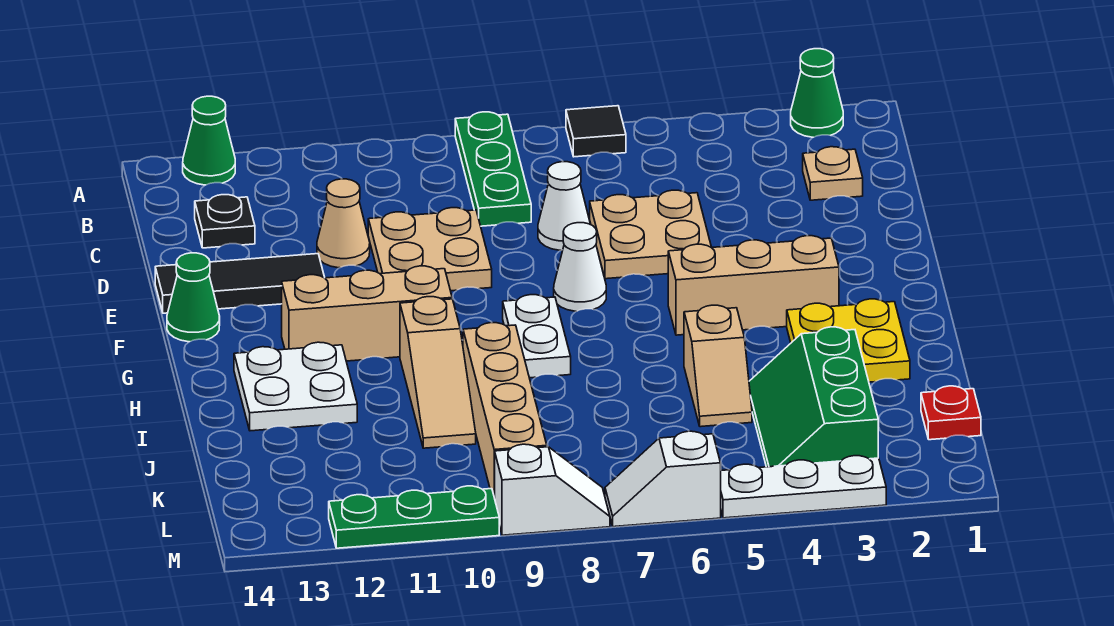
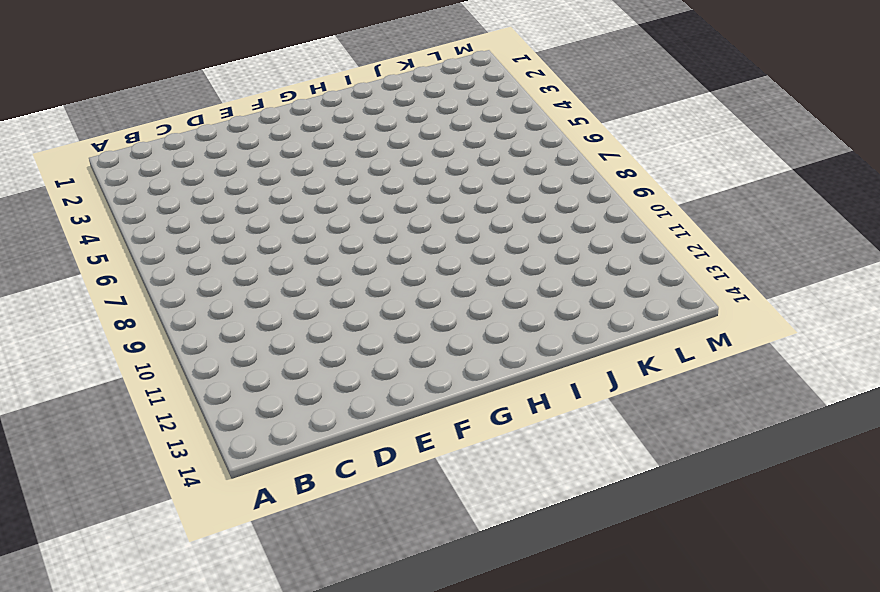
none -> green cone A2 level 1
none -> black tile A6 level 1
none -> green plate A8:C8 level 1

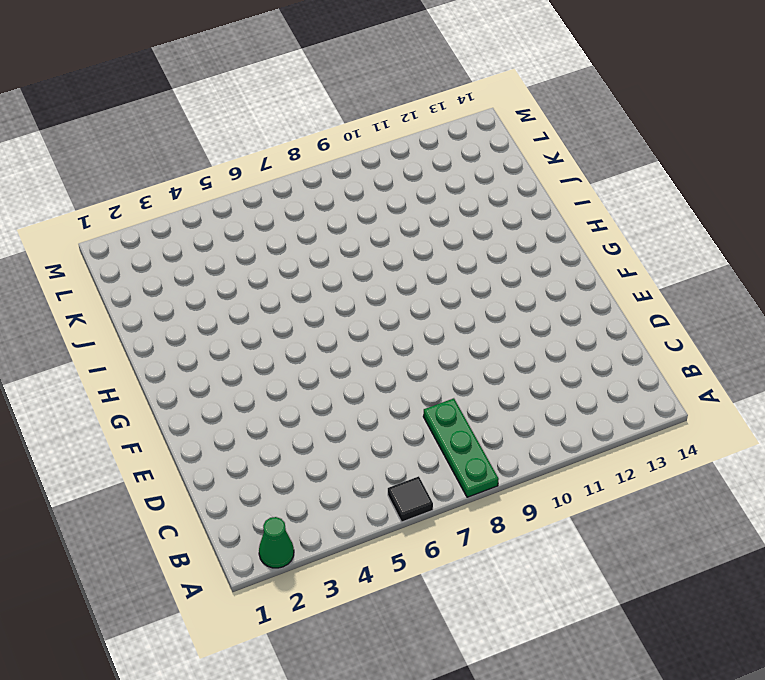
none -> green cone A13 level 1
none -> tan plate C2 level 1
none -> black plate C13 level 1

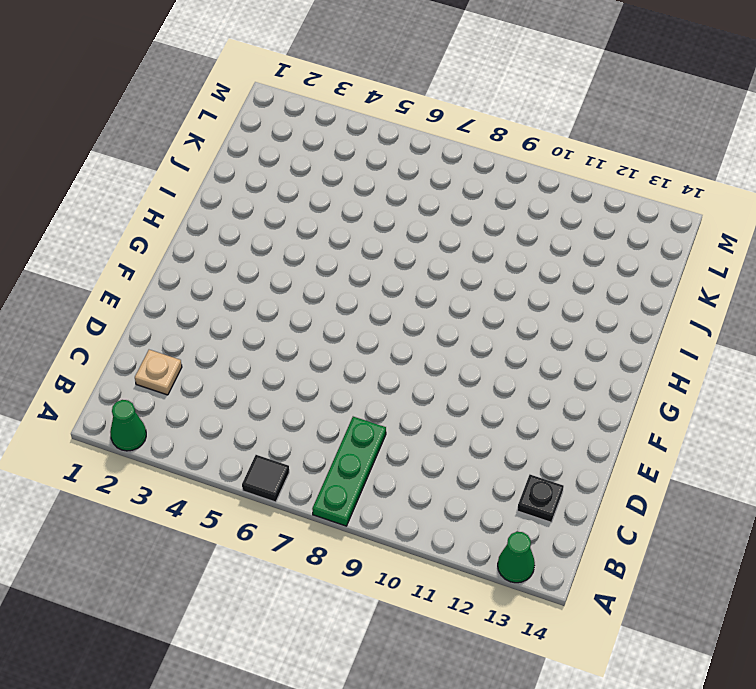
none -> tan plate D5:E6 level 1
none -> white cone D7 level 1
none -> tan plate D9:E10 level 1

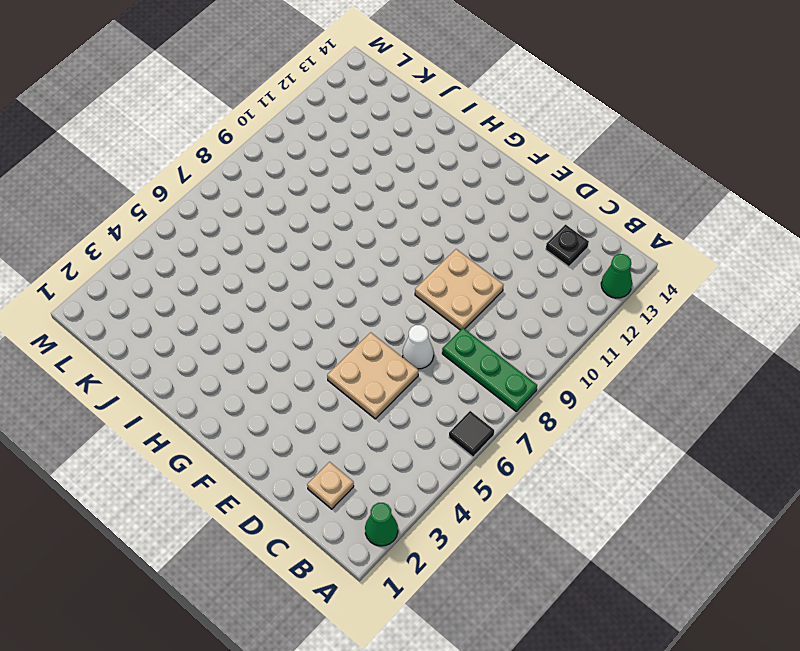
none -> tan cone D11 level 1
none -> black tile E12:E14 level 1
none -> white cone F7 level 1

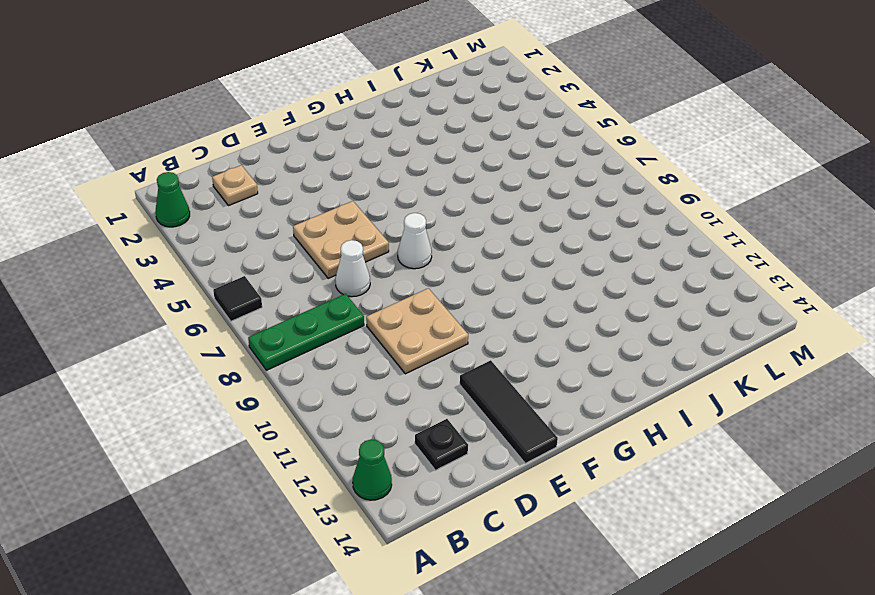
none -> tan cone D11 level 1
none -> green cone F14 level 1
none -> tan brick G3:G5 level 1

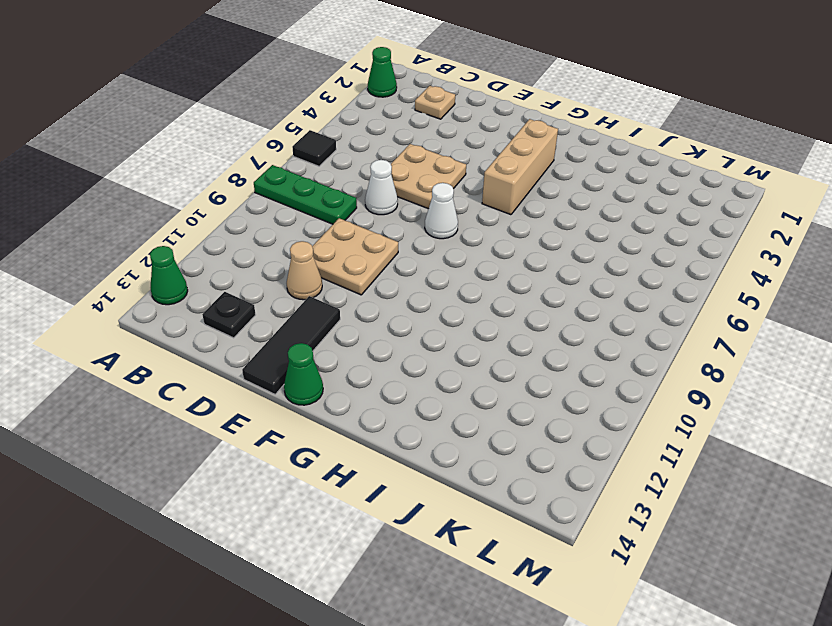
none -> white plate G8:H8 level 1
none -> tan brick G10:G12 level 1
none -> yellow plate H2:I3 level 1

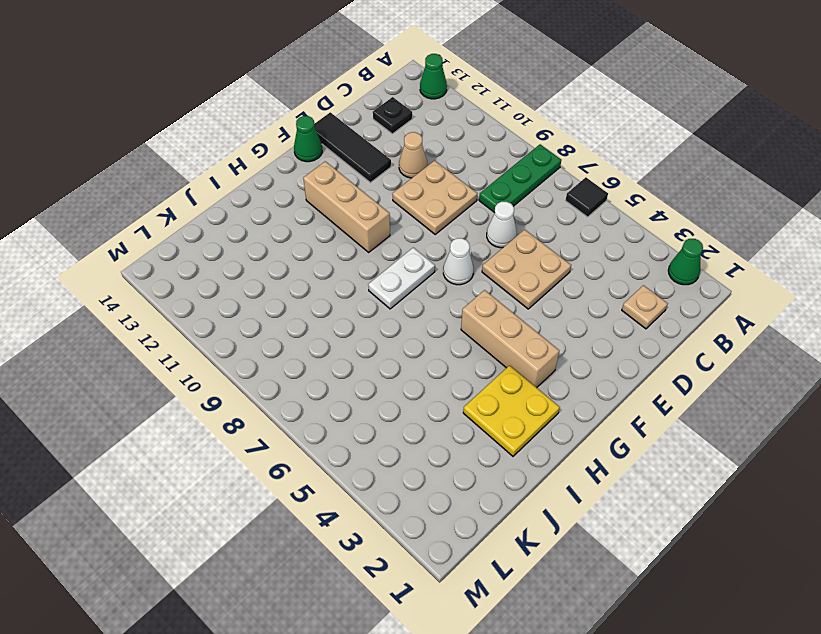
none -> tan slope H10:J10 level 1 top H
none -> white plate H12:I13 level 1
none -> tan slope I5:J5 level 1 top I

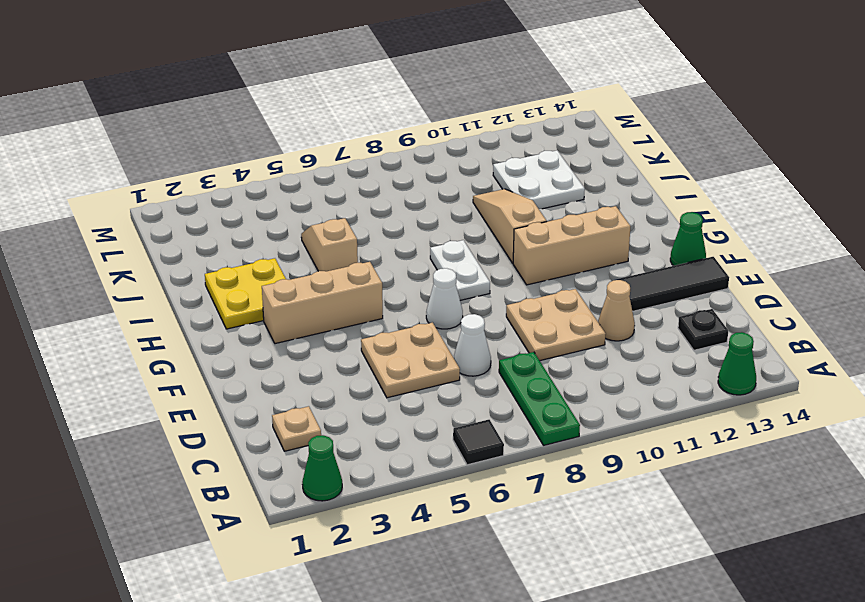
white plate J11:K12 level 1 -> white plate H12:I13 level 1
none -> tan brick I9:L9 level 1
none -> green slope J3:L4 level 1 top 3
none -> red plate K1 level 1

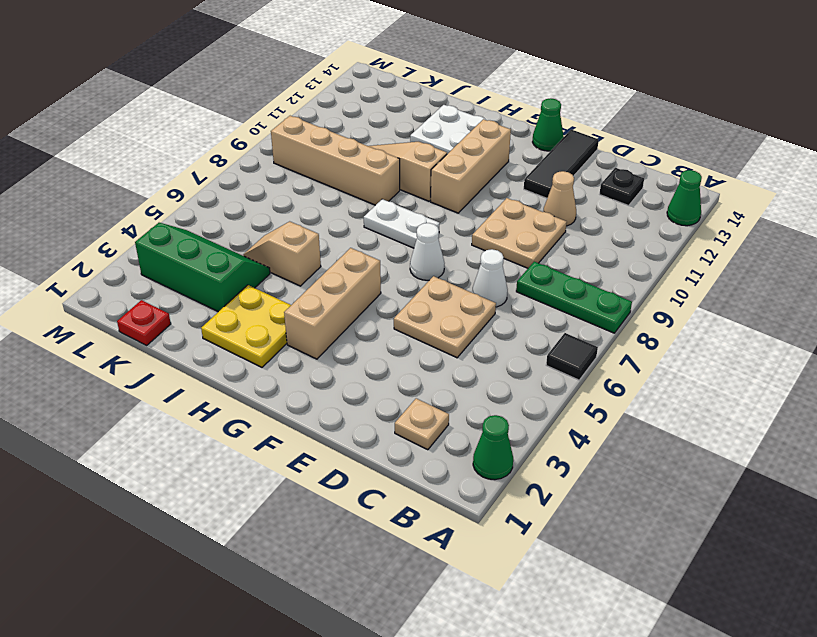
none -> white plate M3:M5 level 1
none -> white slope M6:M7 level 1 top 6
none -> white slope M8:M9 level 1 top 9

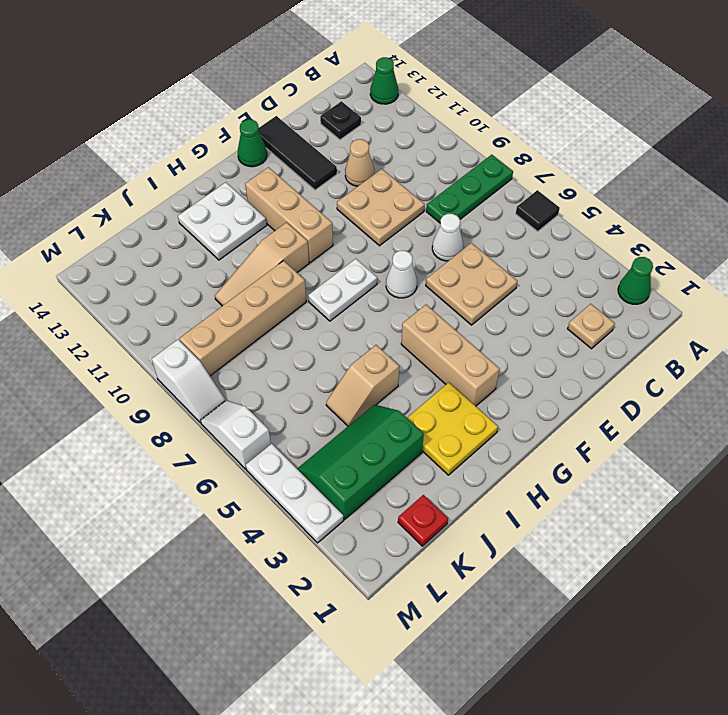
none -> green plate M10:M12 level 1

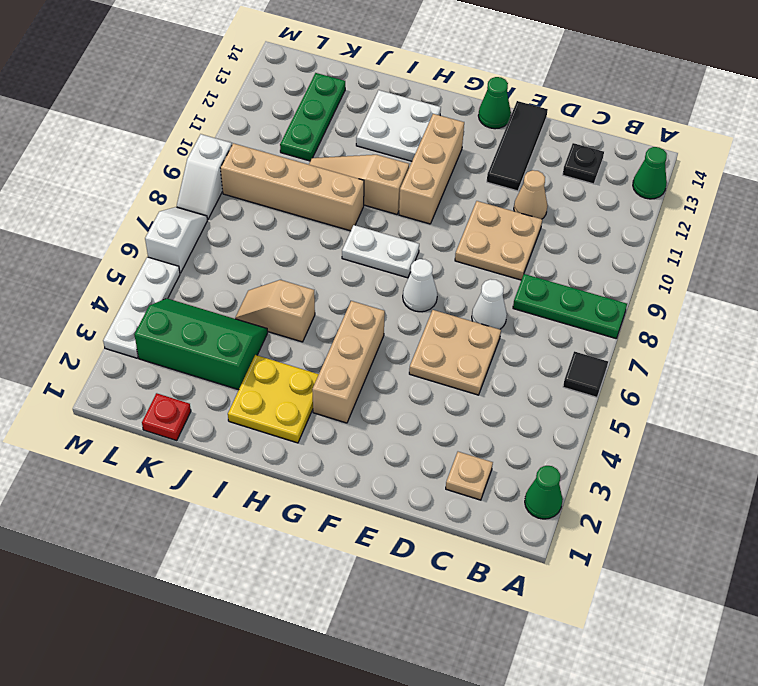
green plate K11:K13 level 1 -> green plate M10:M12 level 1

